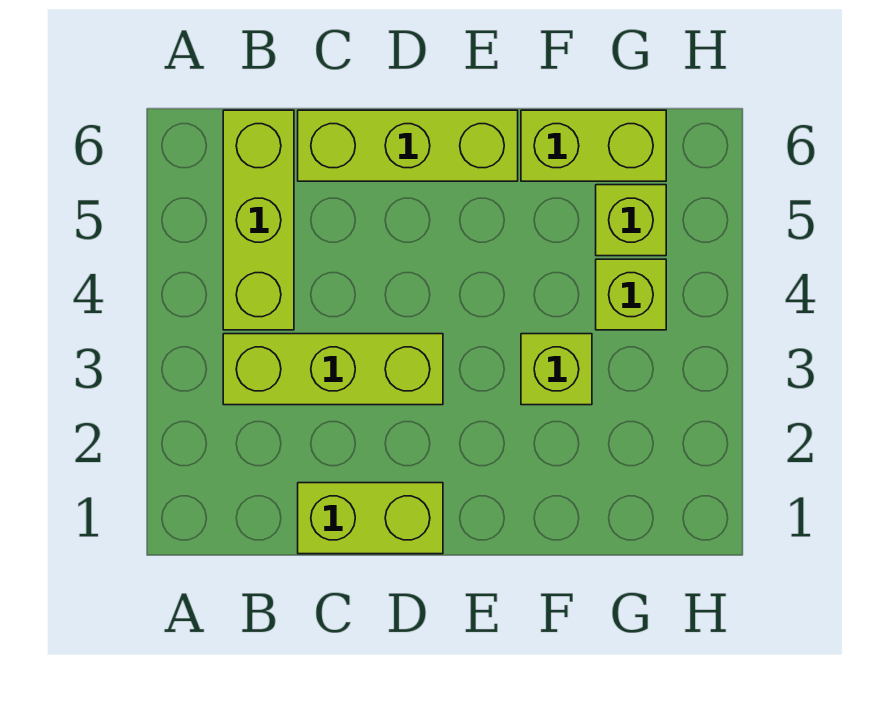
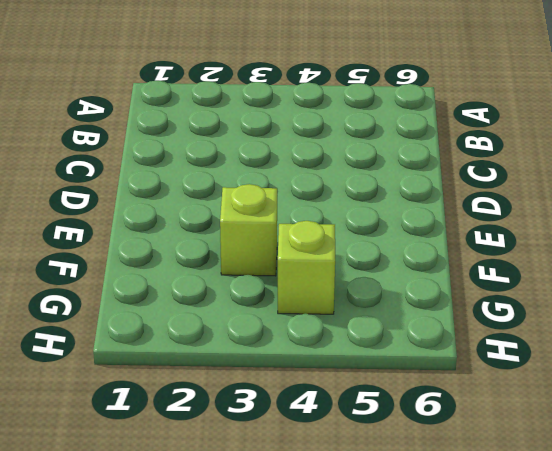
none -> lime brick B3:D3 level 1
none -> lime brick B4:B6 level 1

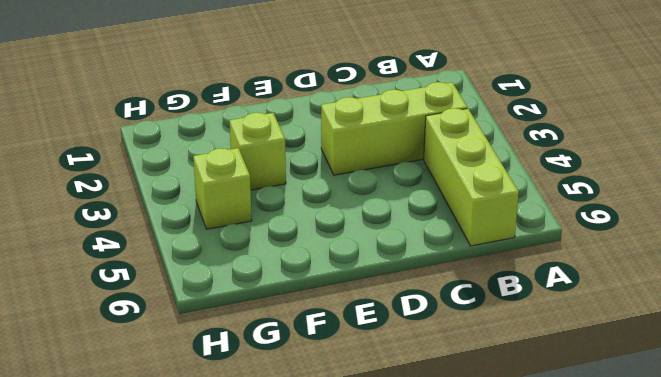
none -> lime brick C1:D1 level 1
none -> lime brick C6:E6 level 1

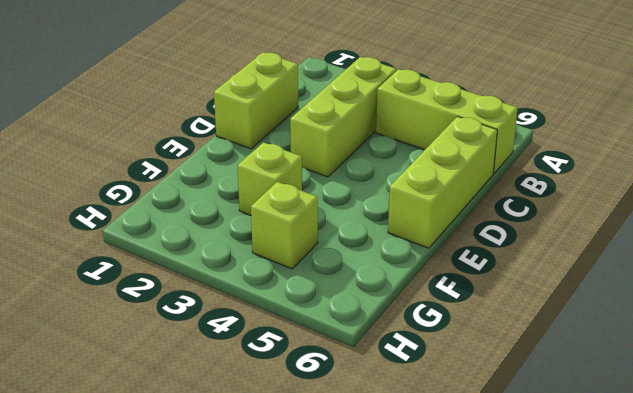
none -> lime brick F6:G6 level 1
none -> lime brick G5 level 1

